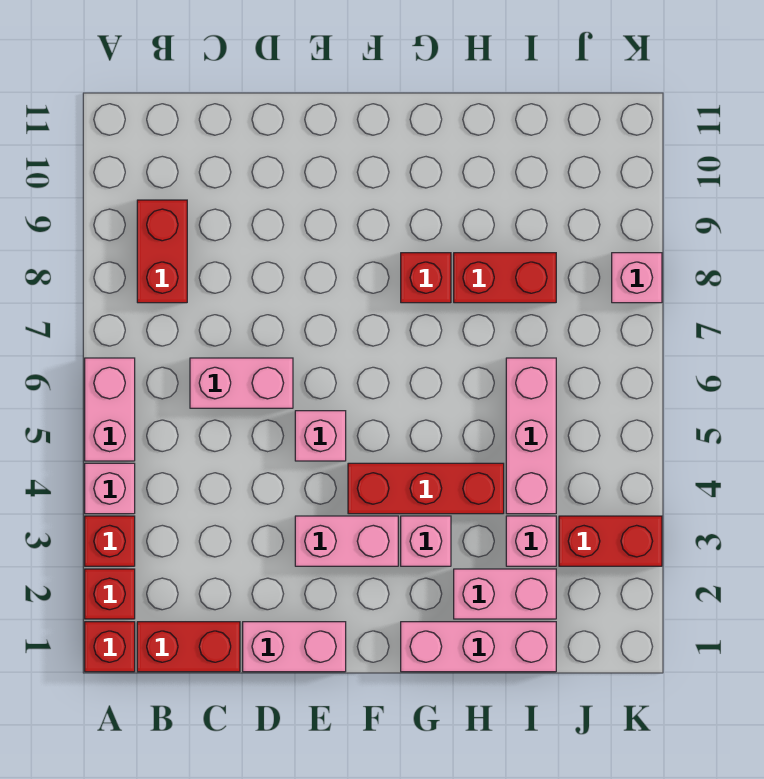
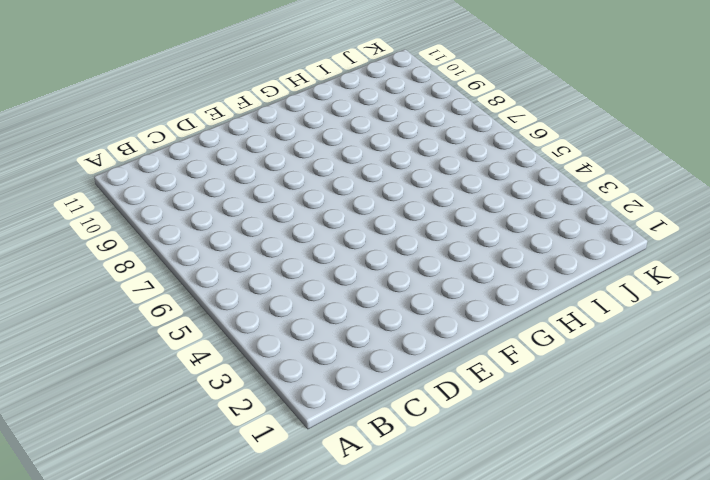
none -> red brick A1 level 1
none -> red brick A2 level 1
none -> red brick A3 level 1

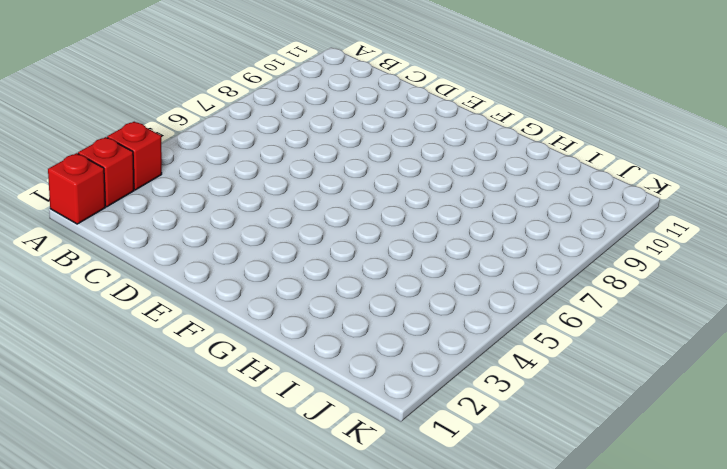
none -> pink brick A4 level 1
none -> pink brick A5:A6 level 1
none -> red brick B1:C1 level 1

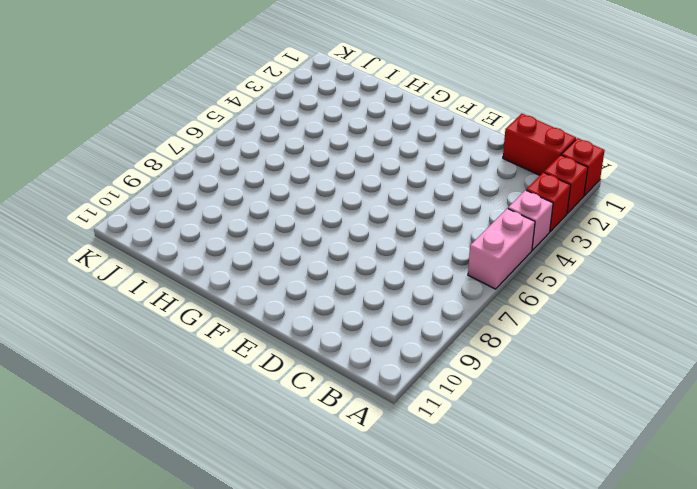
none -> red brick B8:B9 level 1
none -> pink brick C6:D6 level 1
none -> pink brick D1:E1 level 1

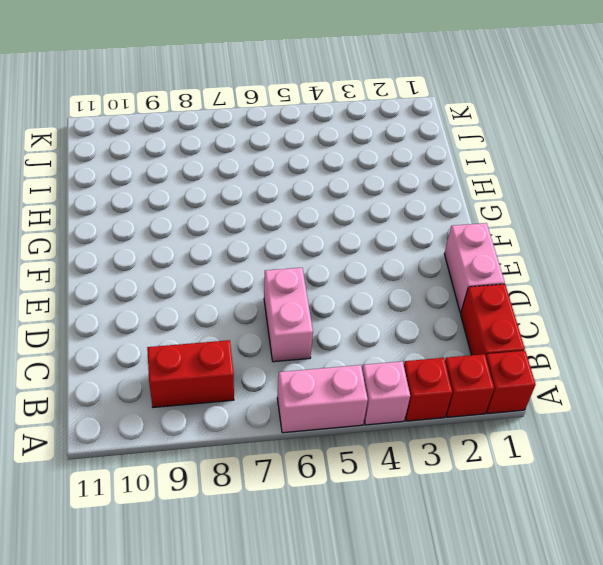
none -> pink brick E3:F3 level 1
none -> pink brick E5 level 1
none -> red brick F4:H4 level 1

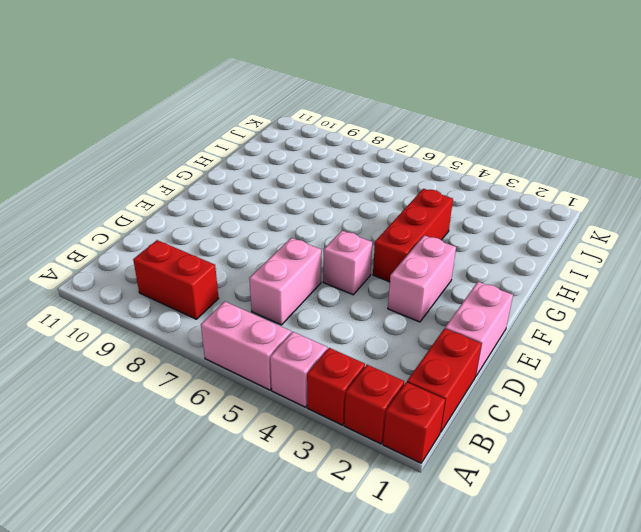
none -> pink brick G1:I1 level 1
none -> pink brick G3 level 1
none -> red brick G8 level 1

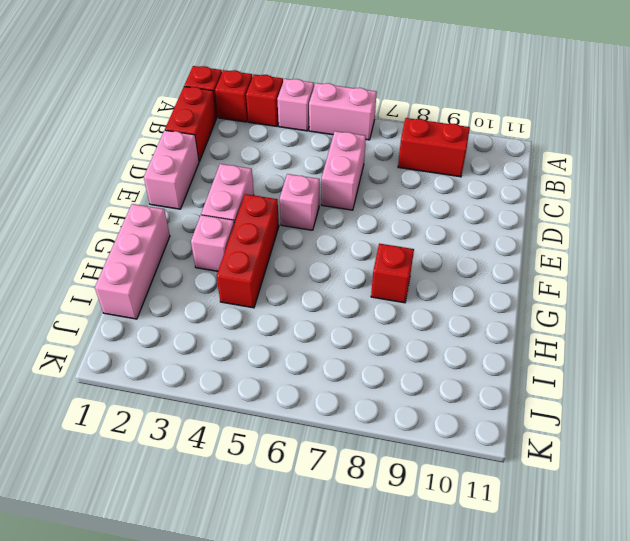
none -> pink brick H2:I2 level 1
none -> red brick H8:I8 level 1
none -> pink brick I3 level 1

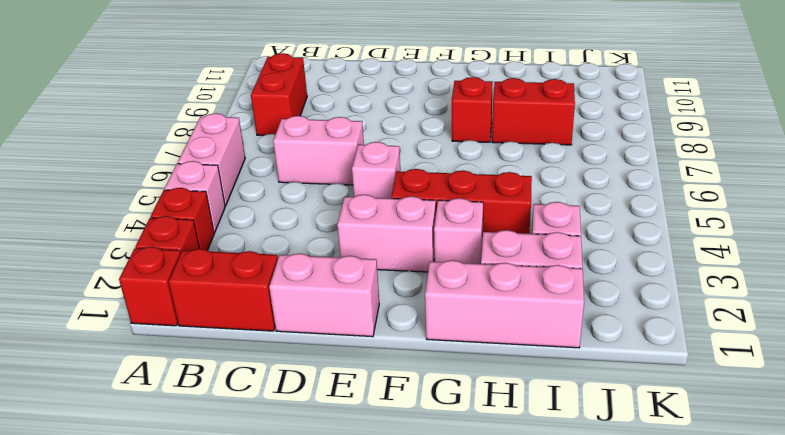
none -> pink brick I4:I6 level 1
none -> red brick J3:K3 level 1
none -> pink brick K8 level 1

